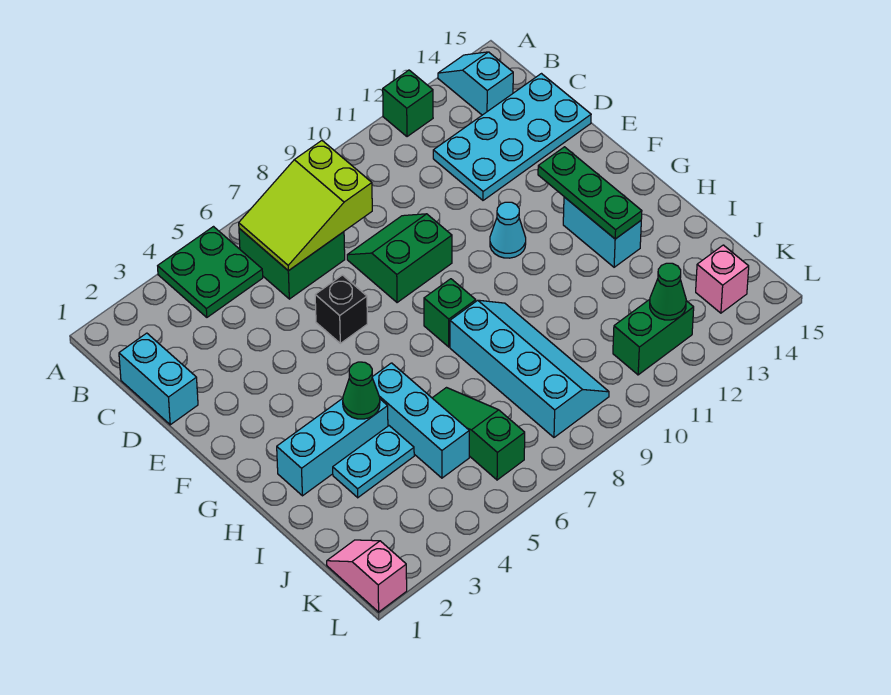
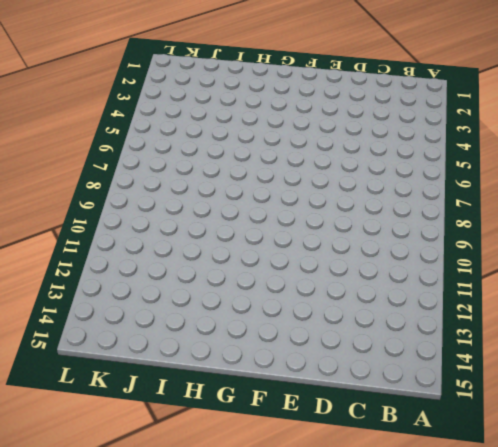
none -> green plate A4:B5 level 1
none -> green brick A12 level 1
none -> cyan slope A14:B14 level 1 top B

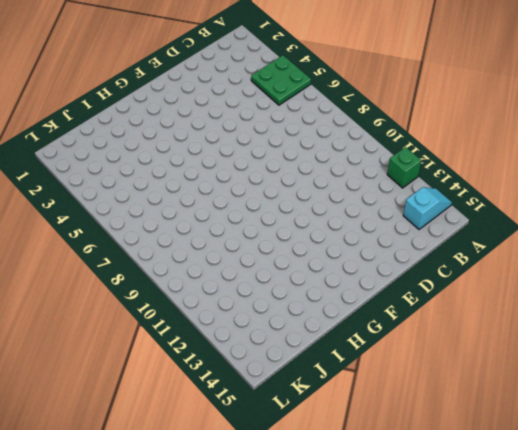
none -> green brick B6:C7 level 1
none -> cyan brick C1:D1 level 1
none -> cyan plate C12:D15 level 1

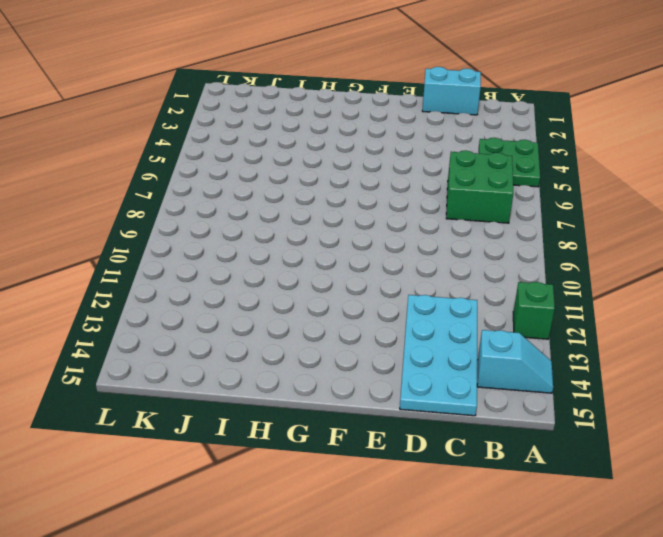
none -> green slope D8:E9 level 1 top E
none -> black brick E6 level 1
none -> cyan cone F11 level 1

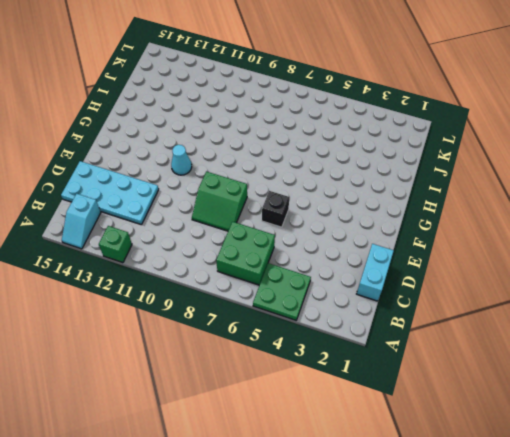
none -> green brick G8 level 1
none -> cyan brick G13:H13 level 1
none -> cyan brick H2:H4 level 1

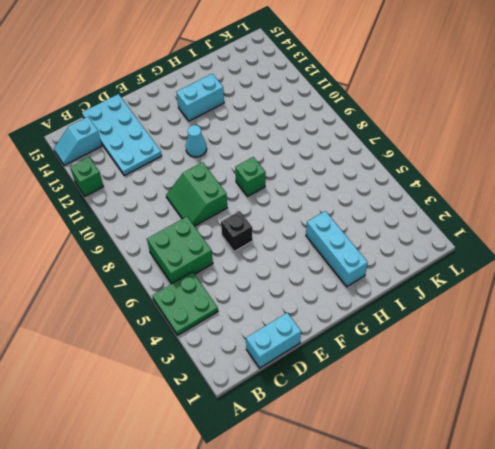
none -> cyan brick H5:J5 level 1
none -> cyan slope H8:K9 level 1 top 8
none -> cyan plate I3:I4 level 1

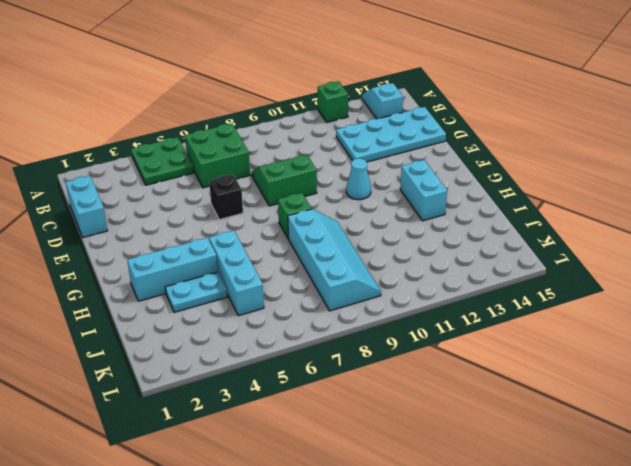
none -> green slope I6:K6 level 1 top K
none -> pink slope K1:L1 level 1 top L
none -> green brick K11:K12 level 1

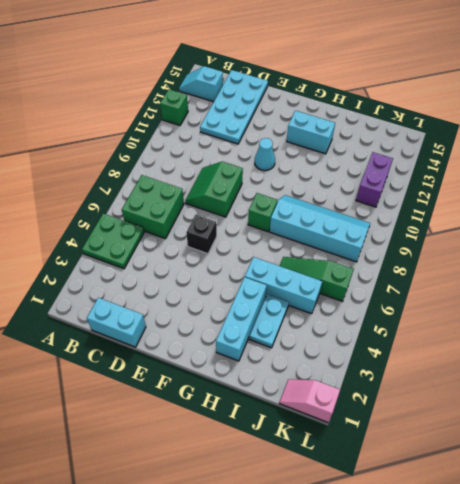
purple brick K11:K12 level 1 -> green brick K11:K12 level 1
none -> pink brick K14 level 1
none -> lime slope B6:C8 level 2 top 8
none -> green plate F13:H13 level 2

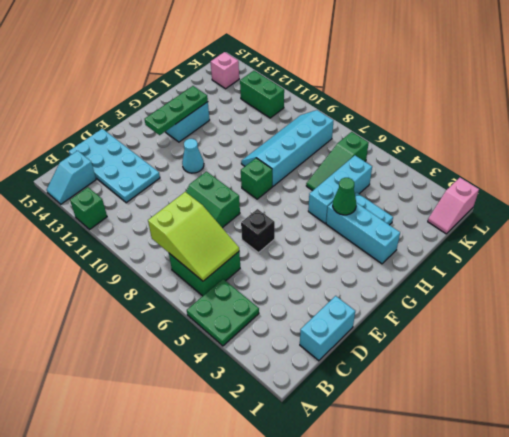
none -> green cone K12 level 2

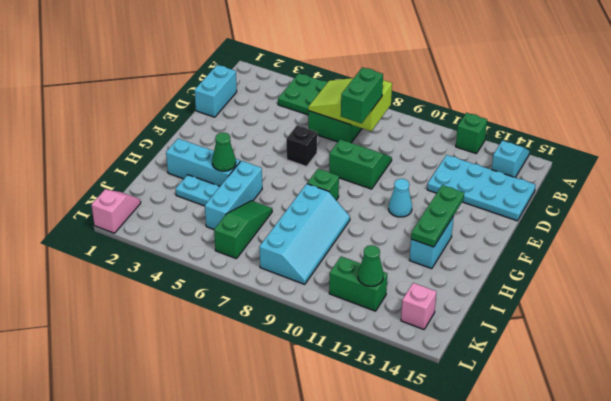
green brick C8:D8 level 3 -> none

